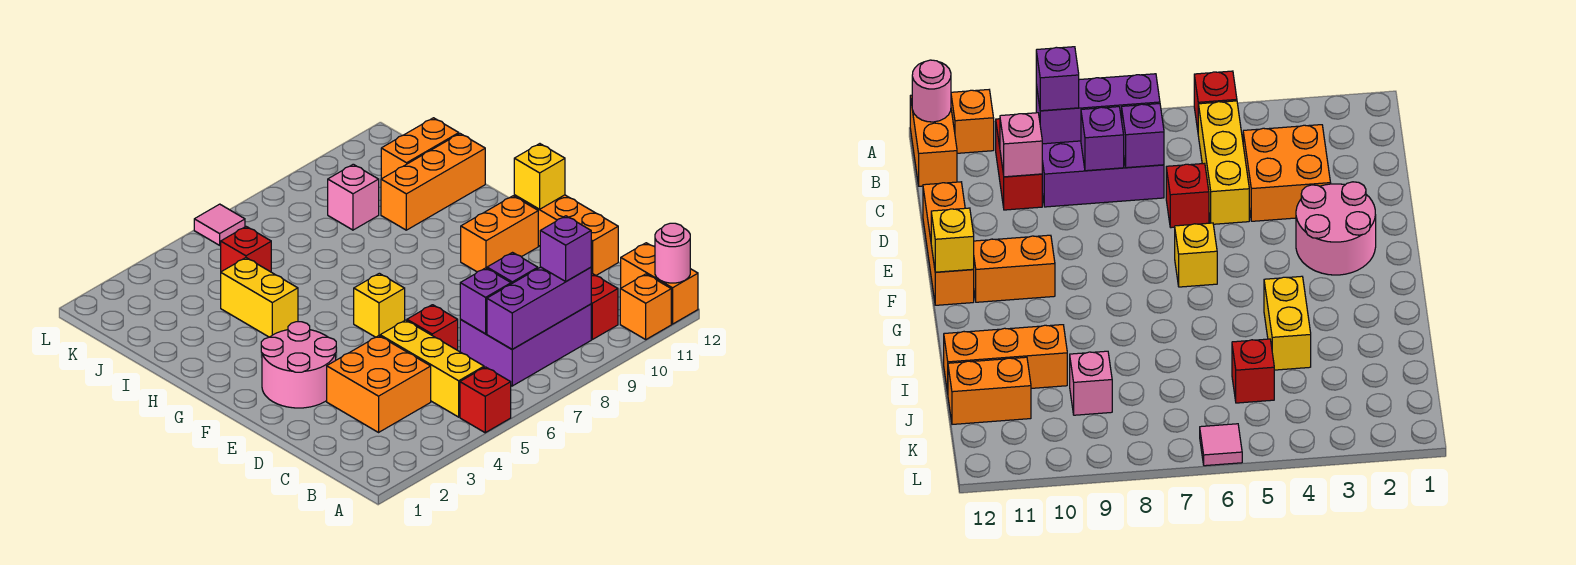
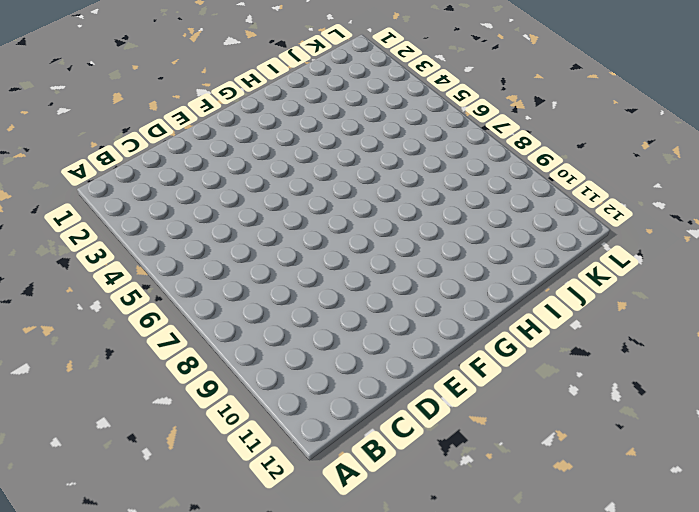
none -> red brick A5 level 1
none -> orange brick A11 level 1
none -> orange brick A12:B12 level 1

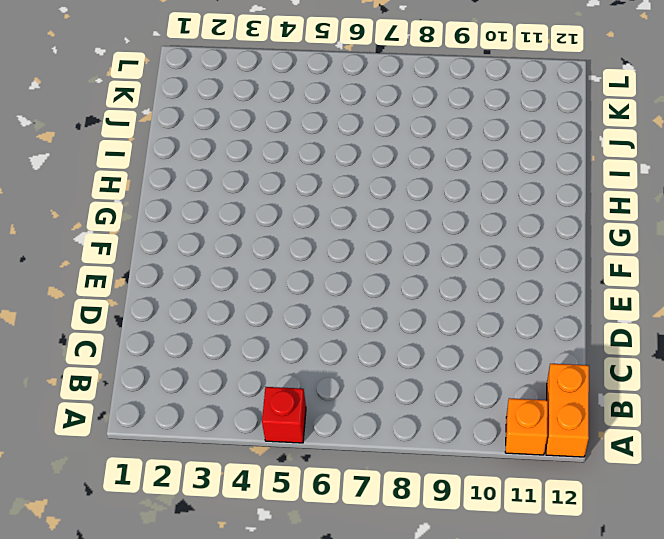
none -> yellow brick B5:D5 level 1
none -> purple brick B7:C9 level 1
none -> red brick B10:C10 level 1

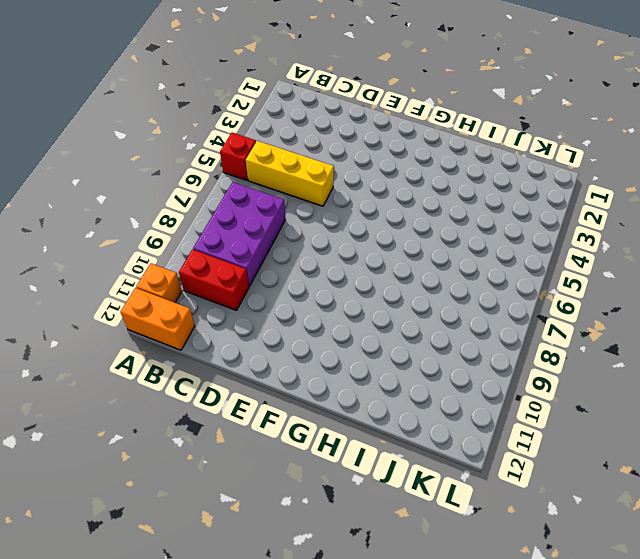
none -> orange brick C3:D4 level 1
none -> red brick D6 level 1
none -> orange brick D12:F12 level 1

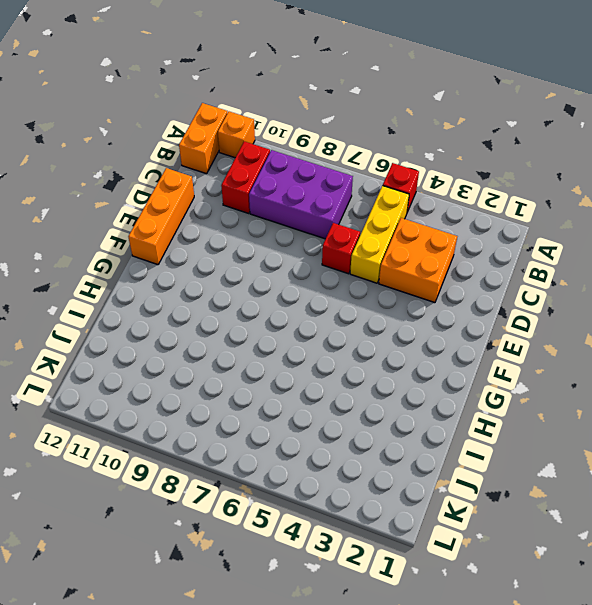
none -> pink round brick E2:F3 level 1
none -> yellow brick F6 level 1
none -> orange brick F10:F11 level 1

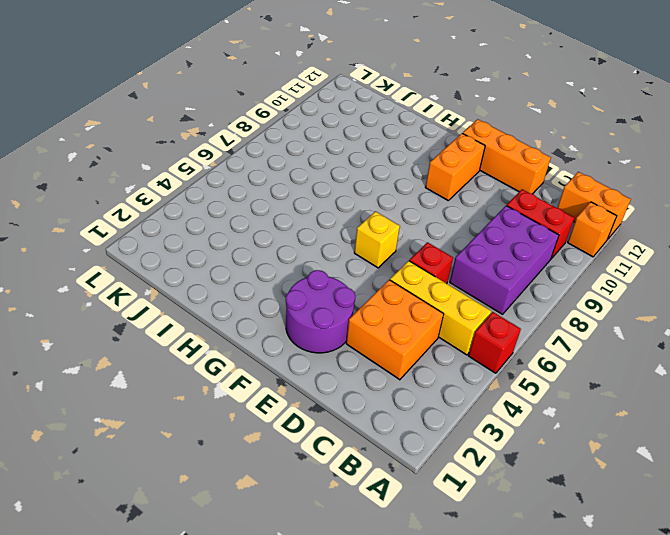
purple round brick E2:F3 level 1 -> pink round brick E2:F3 level 1
none -> yellow brick H4:I4 level 1
none -> orange brick I10:I12 level 1
none -> red brick J5 level 1

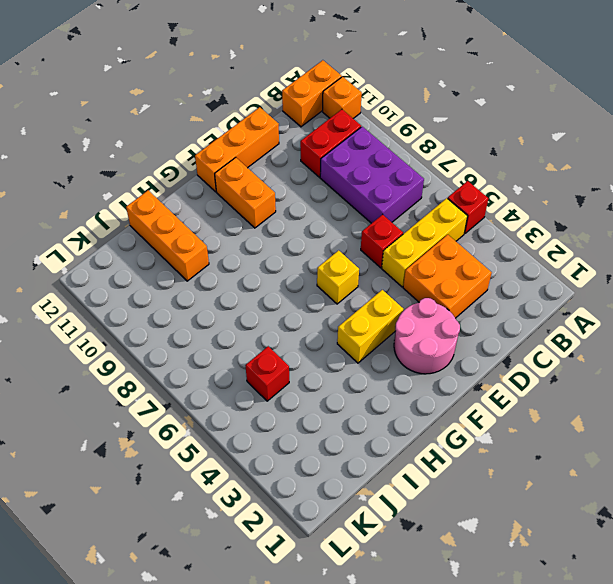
yellow brick F4:G4 level 1 -> yellow brick H4:I4 level 1
none -> pink brick J9 level 1
none -> orange brick J11:J12 level 1
none -> pink tile L6 level 1

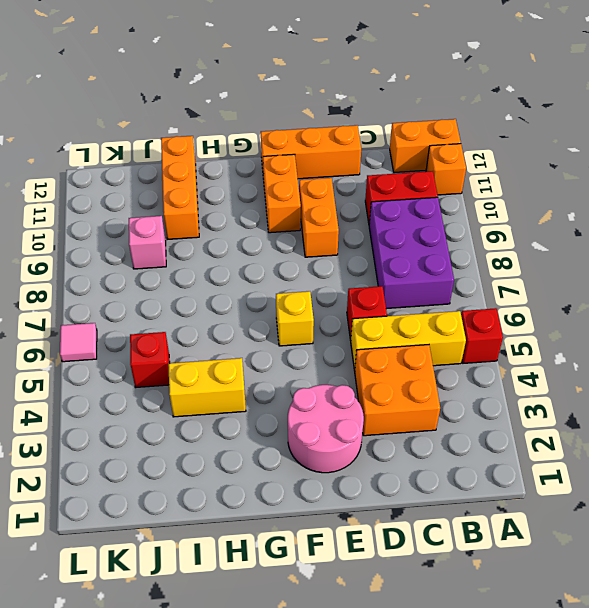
orange brick E9:E10 level 1 -> orange brick J11:J12 level 1
none -> pink round brick A12 level 2
none -> purple brick B7:B9 level 2
none -> purple brick C7 level 2

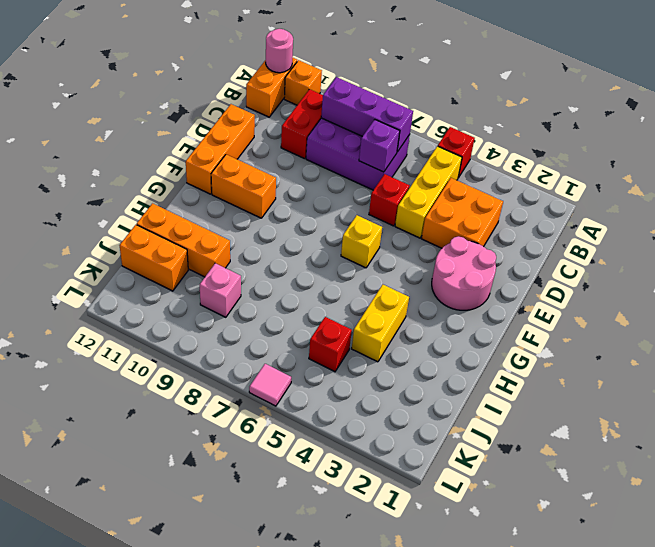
none -> purple brick C8 level 2
none -> pink brick C10 level 2
none -> yellow brick F12 level 2

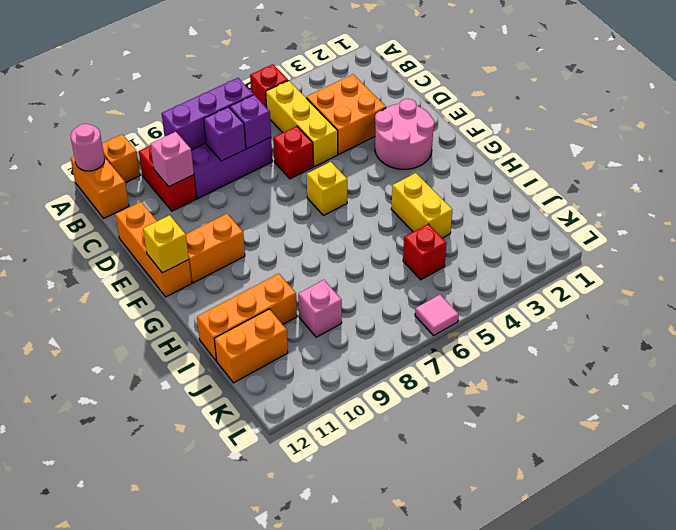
none -> purple brick B9 level 3

